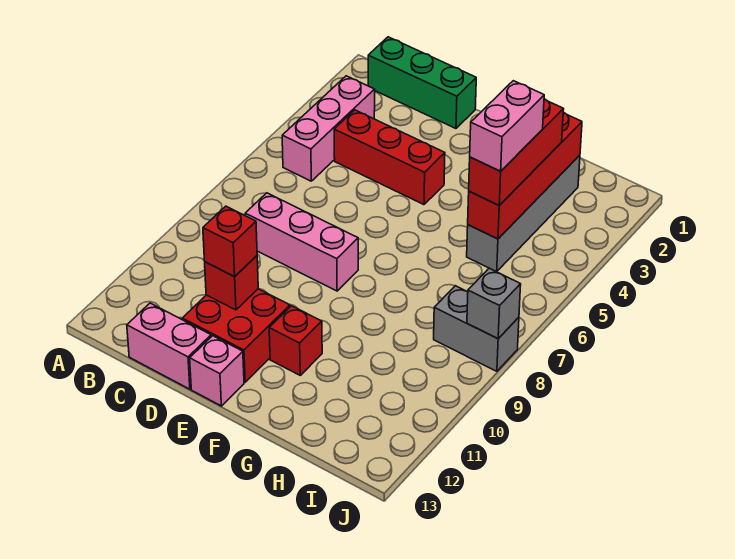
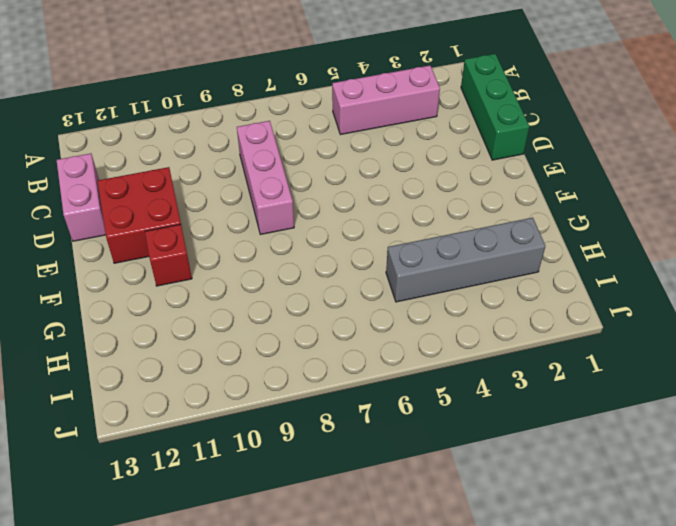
none -> red brick C4:E4 level 1
none -> pink brick E13 level 1
none -> grey brick I8:J8 level 1

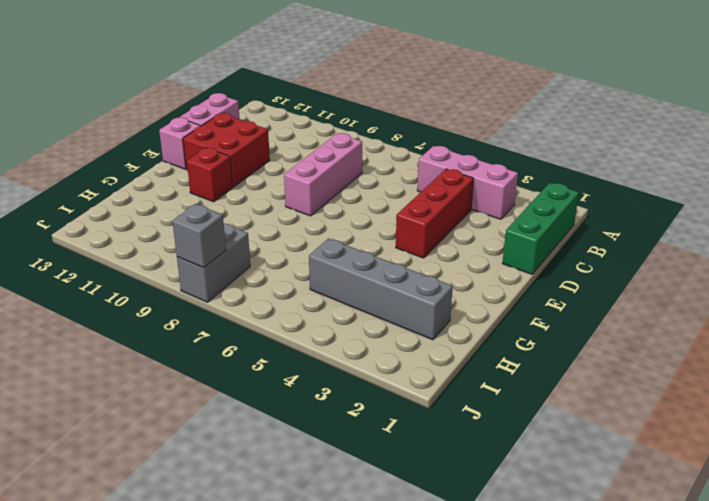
none -> red brick D11 level 2
none -> red brick H2:H5 level 2
none -> red brick D11 level 3

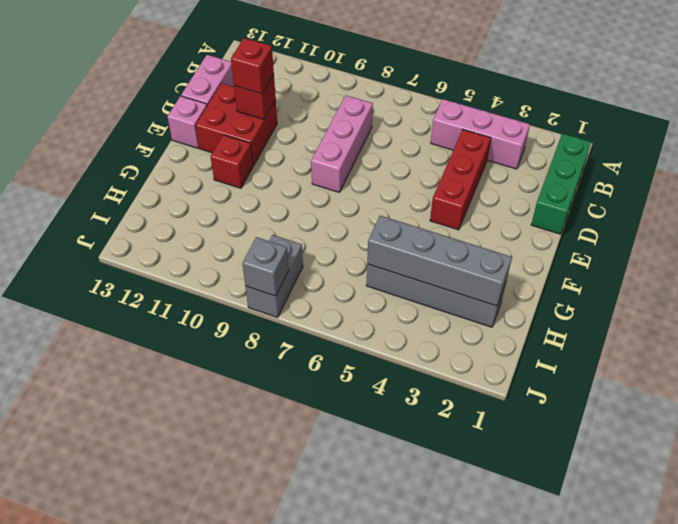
grey brick H2:H5 level 2 -> red brick H2:H5 level 2
none -> red brick H3:H5 level 3
none -> pink brick H4:H5 level 4

